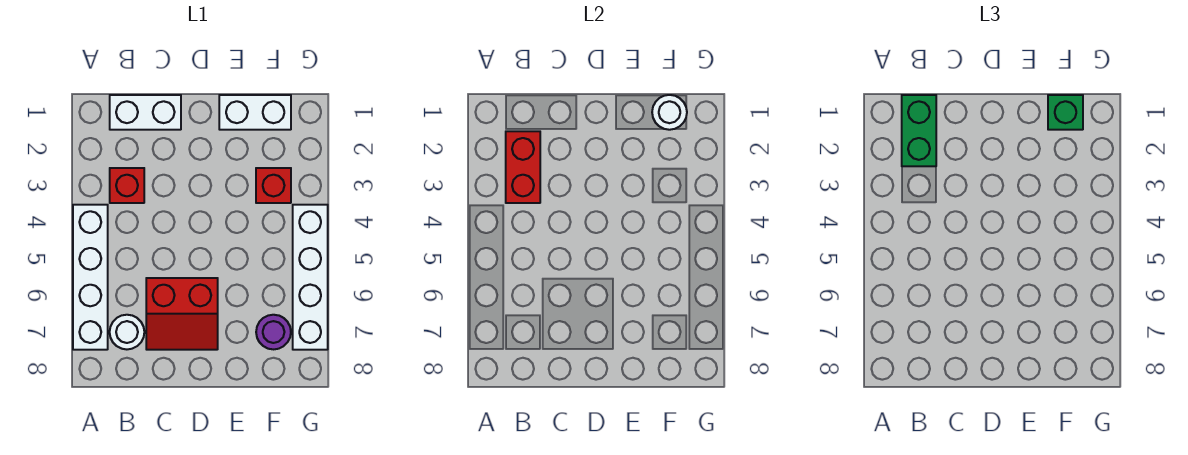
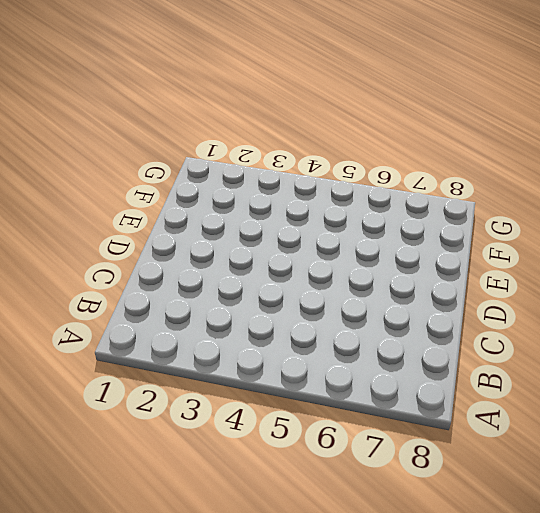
none -> white brick A4:A7 level 1
none -> white brick B1:C1 level 1
none -> red brick B3 level 1

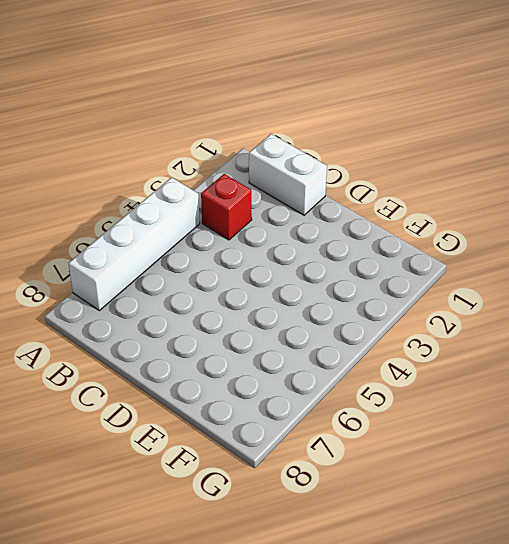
none -> white round brick B7 level 1
none -> red slope C6:D7 level 1 top 6
none -> white brick E1:F1 level 1

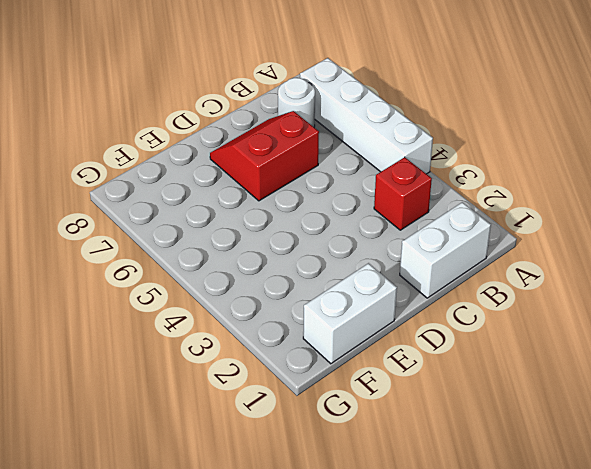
none -> red brick F3 level 1
none -> purple round brick F7 level 1
none -> white brick G4:G7 level 1

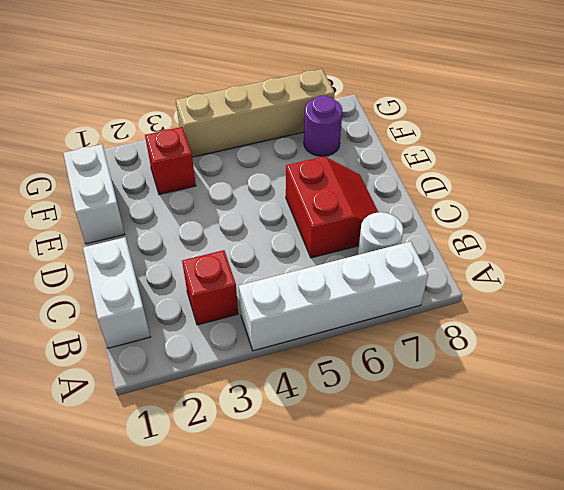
tan brick G4:G7 level 1 -> white brick G4:G7 level 1
none -> red brick B2:B3 level 2
none -> white round brick F1 level 2
none -> green brick B1:B2 level 3

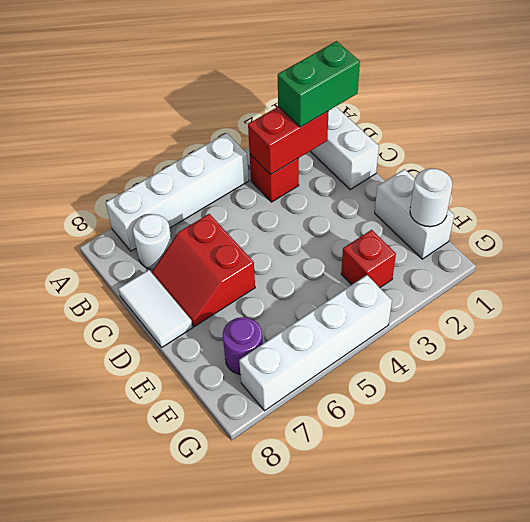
white tile C8:D8 level 1 -> none
none -> green brick F1 level 3

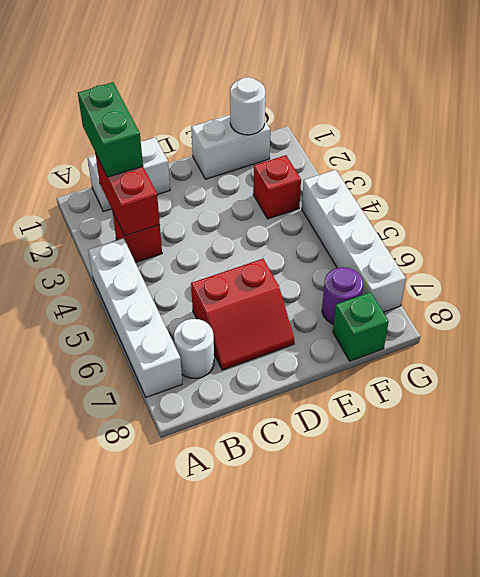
green brick F8 level 1 -> green brick F1 level 3

